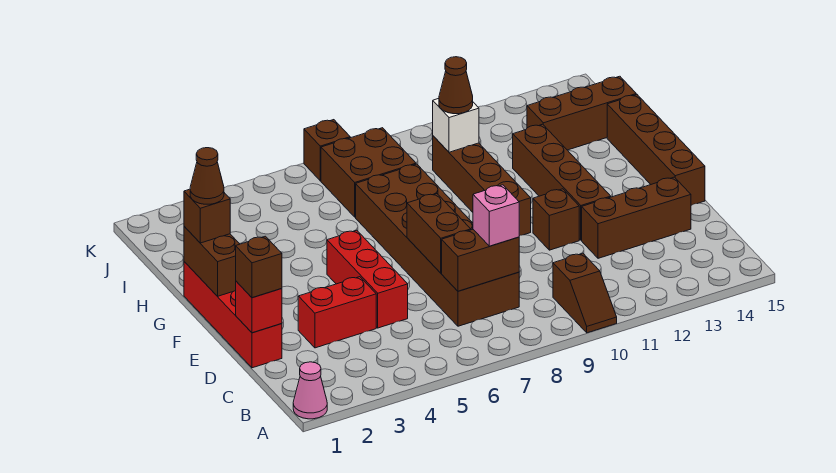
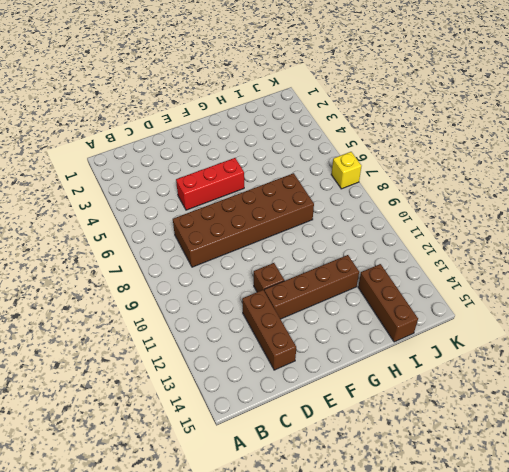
yellow brick K7 level 1 -> brown brick K7 level 1
none -> pink cone A1 level 1
none -> brown slope A10:B10 level 1 top B
none -> red brick D1:G1 level 1

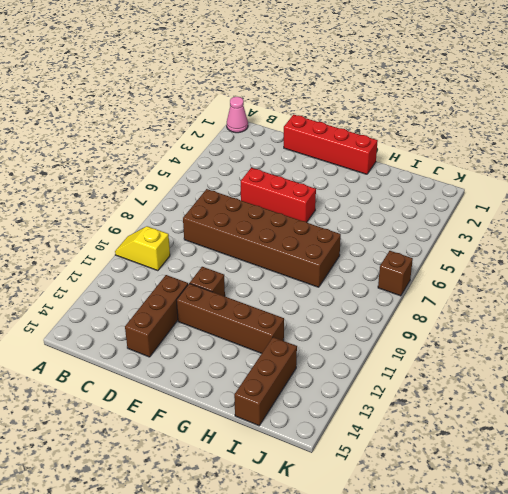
yellow slope A10:B10 level 1 top B -> brown slope A10:B10 level 1 top B
none -> red brick D3:D4 level 1
none -> brown brick E15:H15 level 1
none -> brown brick F10:I10 level 1

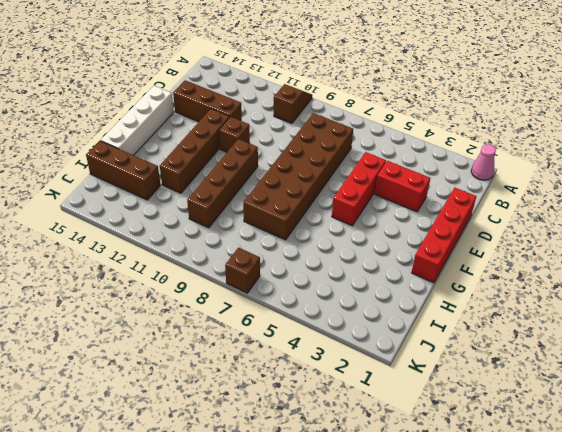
white brick E15:H15 level 1 -> brown brick E15:H15 level 1
none -> brown brick I7:J8 level 1
none -> brown brick C7:C8 level 2
none -> red brick D1 level 2

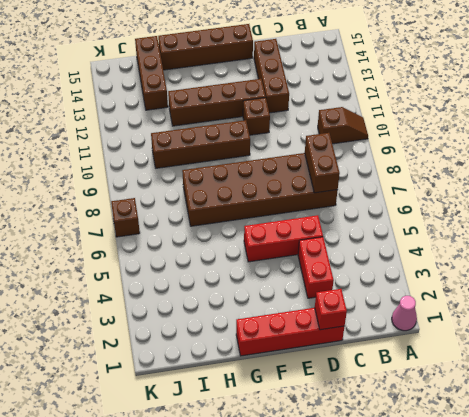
none -> brown brick I7:J8 level 1
none -> brown brick D7:E7 level 2
none -> brown brick F1:G1 level 2

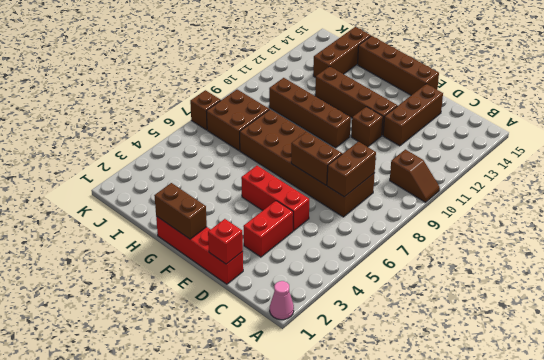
none -> white brick I10 level 2
none -> pink brick C8 level 3
none -> brown brick D1 level 3

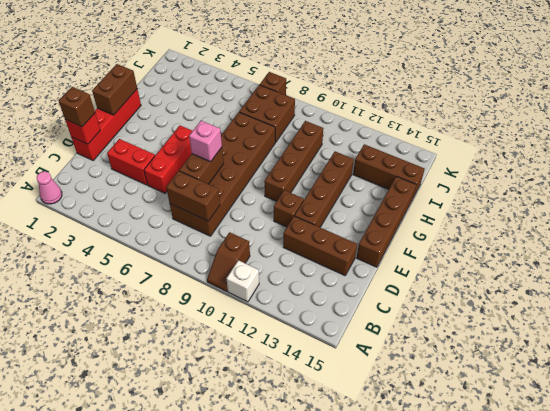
white brick A11 level 1 -> white brick I10 level 2
pink brick E7 level 3 -> pink brick C8 level 3
none -> brown brick G1 level 3
none -> brown cone I10 level 3
none -> brown cone G1 level 4

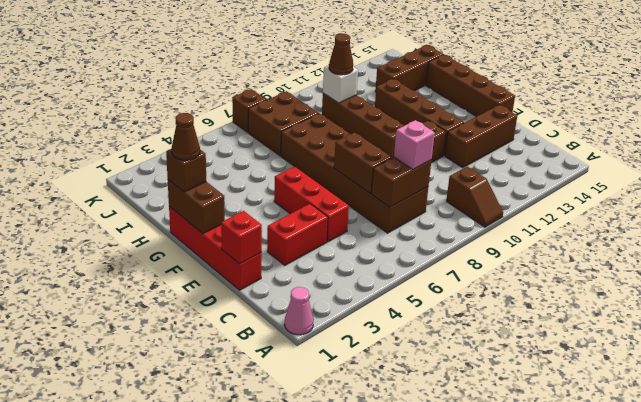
none -> brown brick D1 level 3

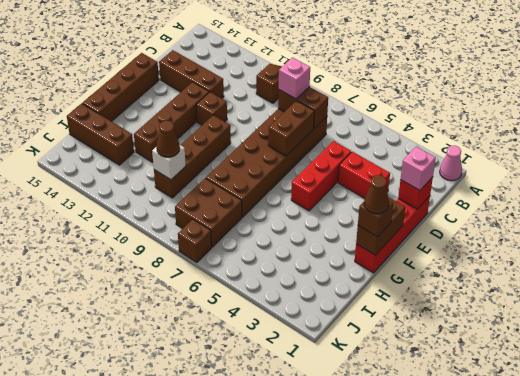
pink brick D1 level 3 -> brown brick D1 level 3

